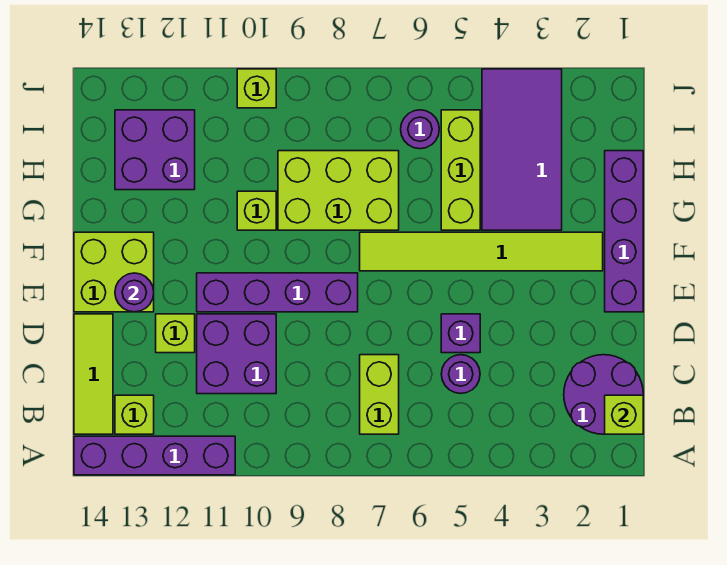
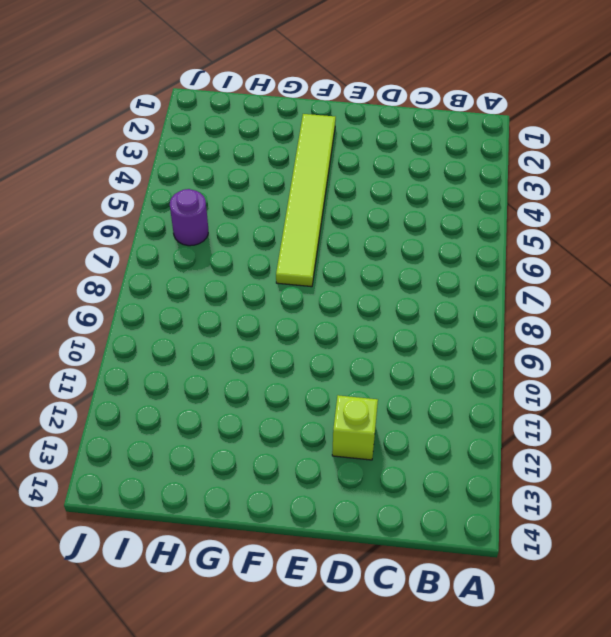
none -> purple brick A11:A14 level 1
none -> purple round brick B1:C2 level 1
none -> lime brick B7:C7 level 1

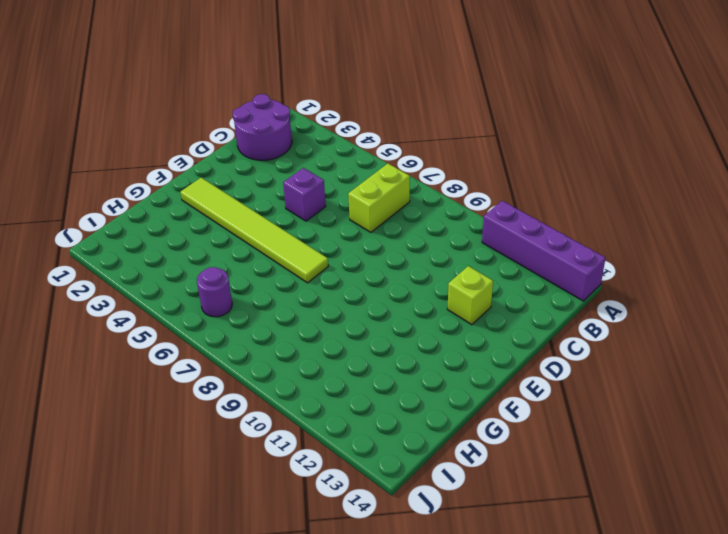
none -> lime brick B13 level 1
none -> lime tile B14:D14 level 1
none -> purple round brick C5 level 1

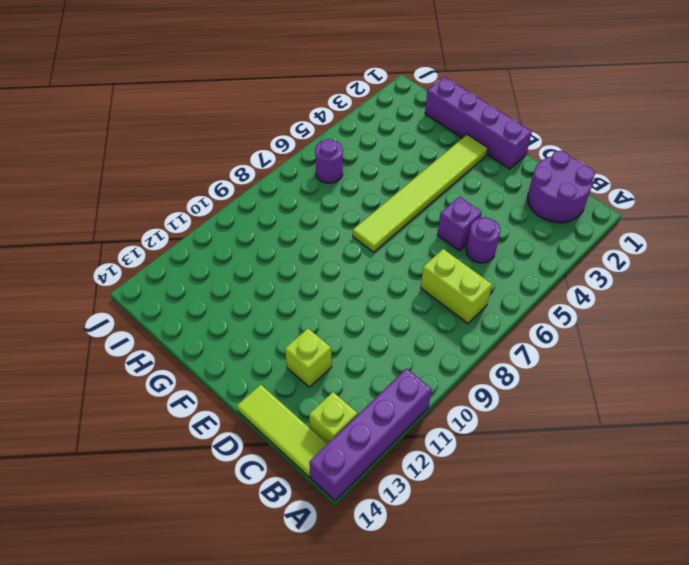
none -> purple brick C10:D11 level 1
none -> purple brick E8:E11 level 1
none -> lime brick E13:F14 level 1

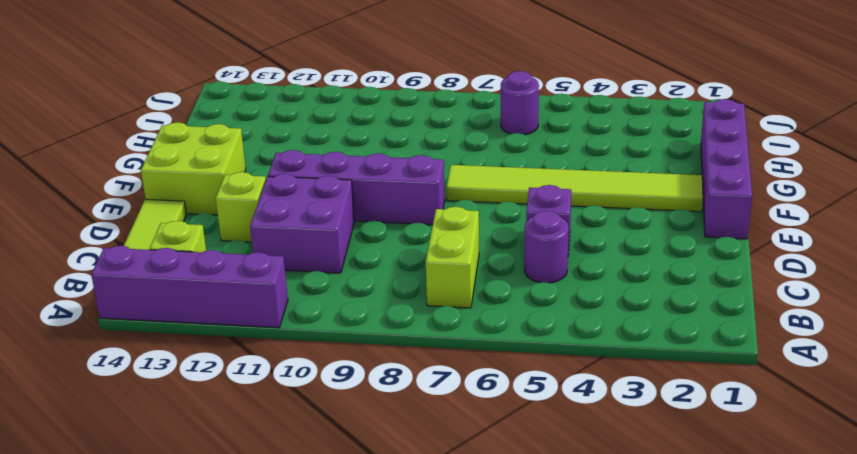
none -> purple round brick B1:C2 level 1
none -> purple tile G3:J4 level 1
none -> lime brick G5:I5 level 1

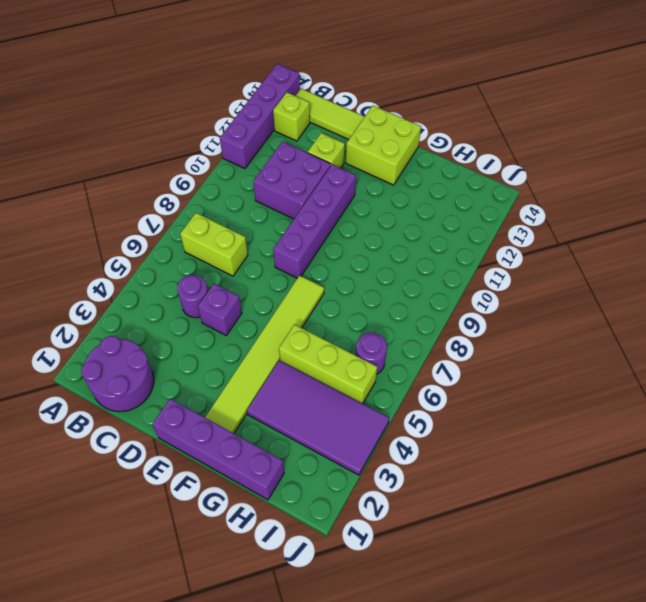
none -> lime brick G7:H9 level 1
none -> lime brick G10 level 1
none -> purple brick H12:I13 level 1

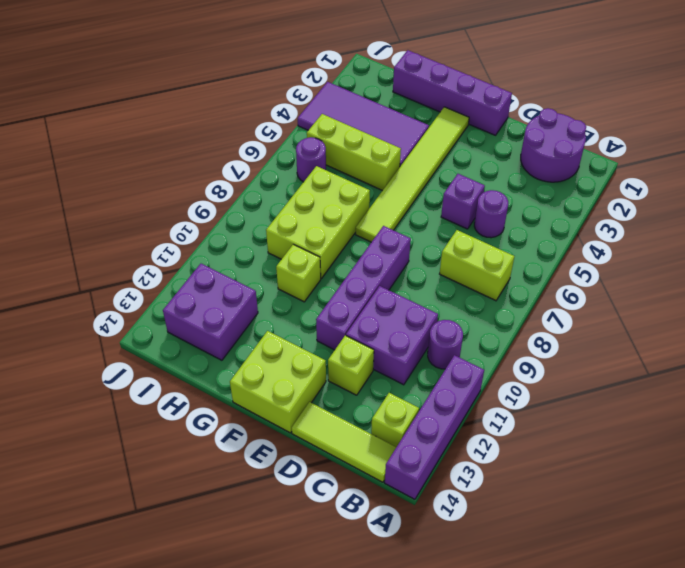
purple round brick B10 level 1 -> purple round brick E13 level 2
none -> lime brick J10 level 1
none -> lime brick B1 level 2

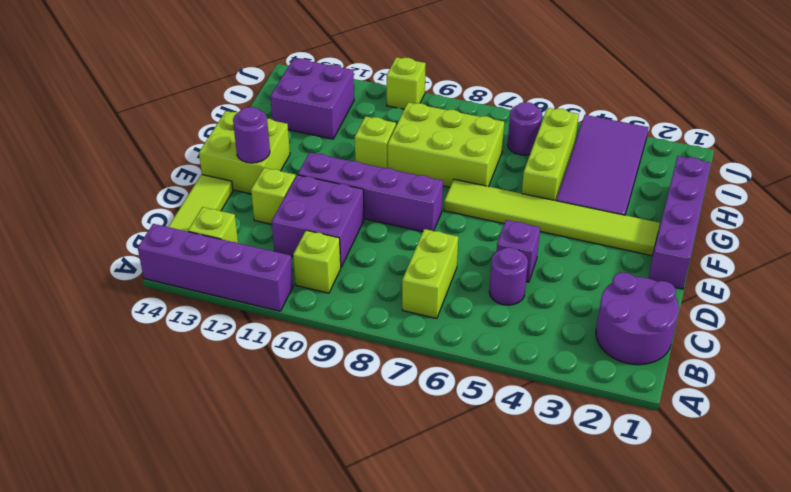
lime brick B10 level 1 -> lime brick B1 level 2

